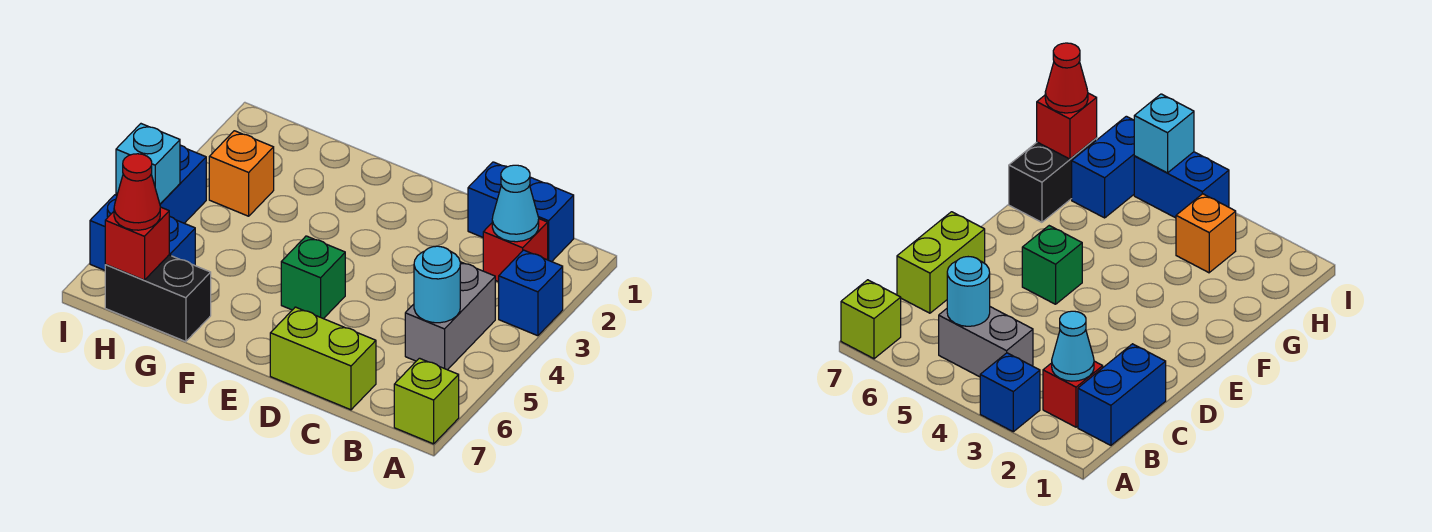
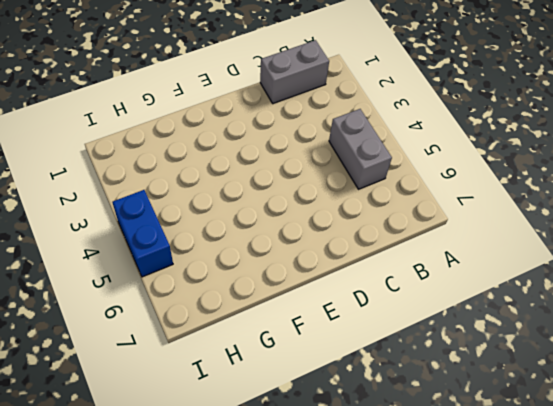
grey brick B1:C1 level 1 -> blue brick B1:C1 level 1
none -> blue brick A3 level 1
none -> lime brick A7 level 1
none -> red brick B2 level 1

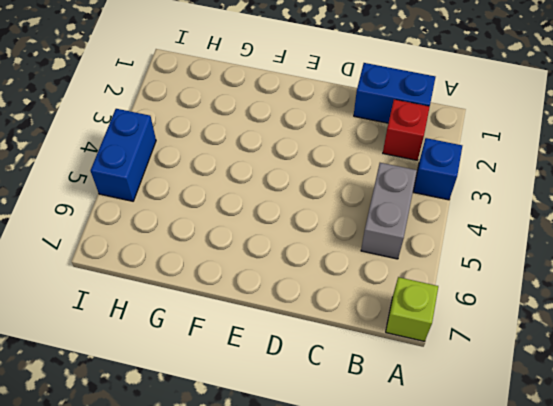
none -> lime brick C7:D7 level 1
none -> green brick E5 level 1
none -> black brick G7:H7 level 1

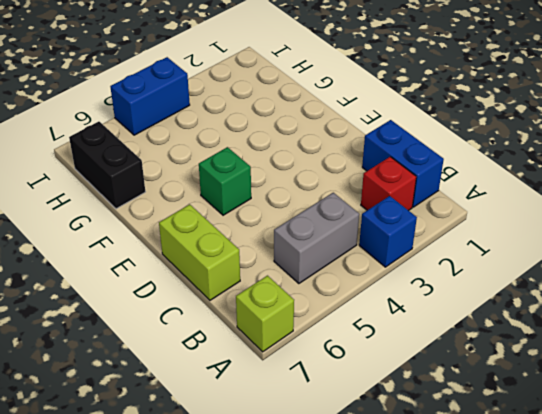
none -> orange brick H3 level 1
none -> blue brick H6:I6 level 1
none -> cyan cone B2 level 2

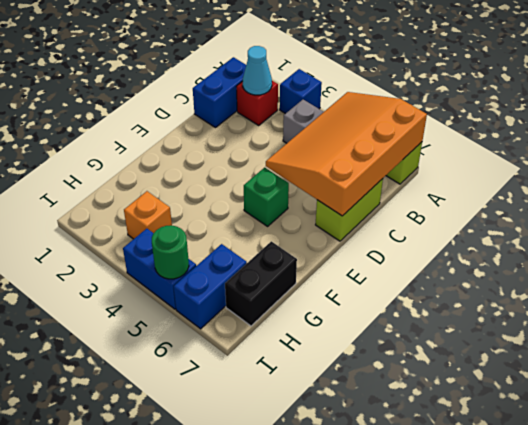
orange slope A5:D7 level 2 top 7 -> cyan round brick B5 level 2
green round brick I5 level 2 -> cyan brick I5 level 2
none -> red brick H7 level 2
none -> red cone H7 level 3

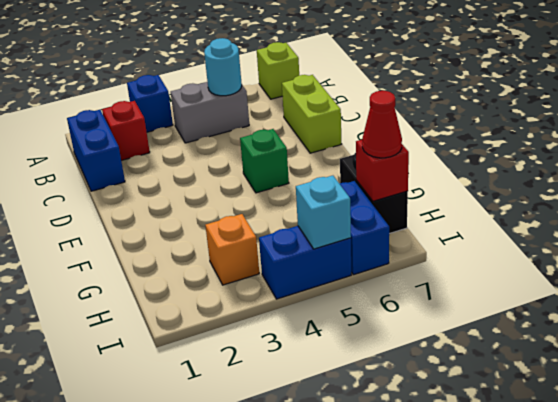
none -> cyan cone B2 level 2

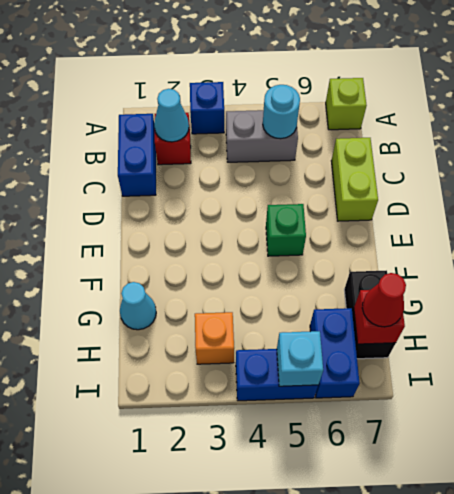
cyan cone G1 level 1 -> none

